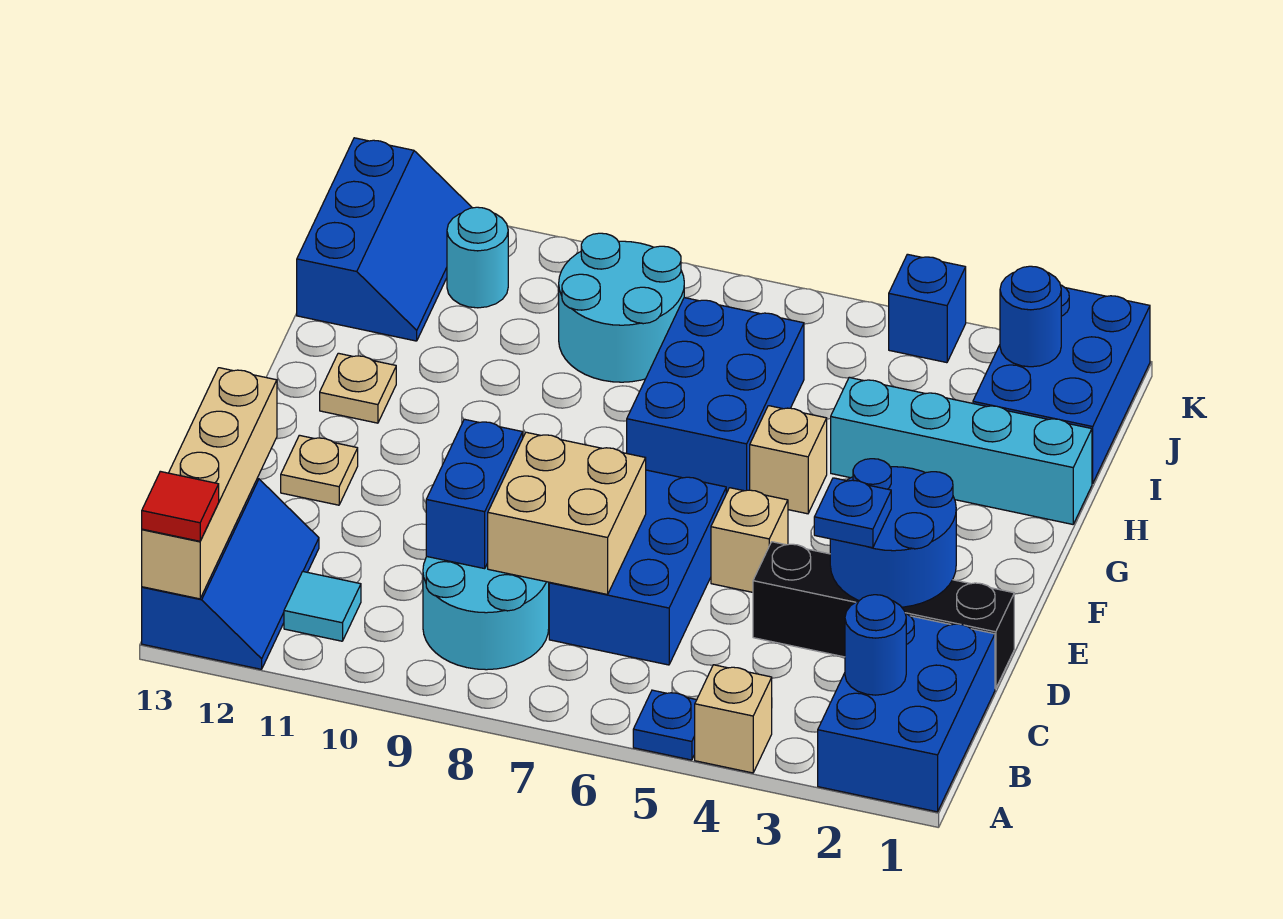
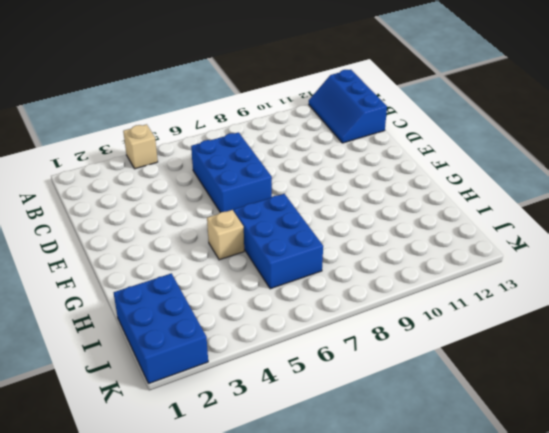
none -> blue brick A1:C2 level 1
none -> blue plate A5 level 1
none -> cyan round brick B8:C9 level 1

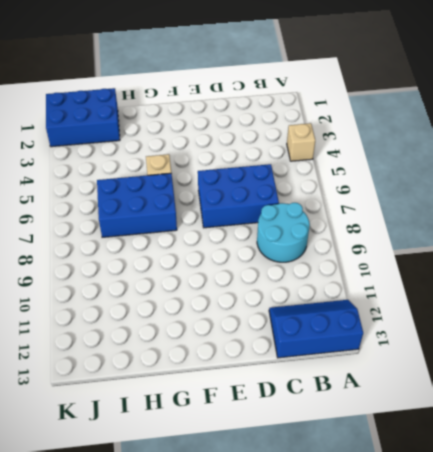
none -> blue brick A1:C2 level 1
none -> blue plate A5 level 1
none -> cyan tile B11 level 1

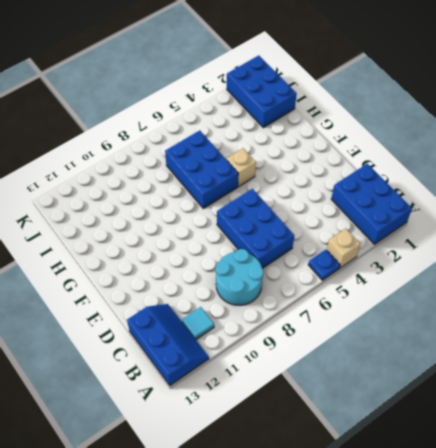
none -> black brick D1:D4 level 1
none -> tan brick E5 level 1
none -> tan plate E12 level 1

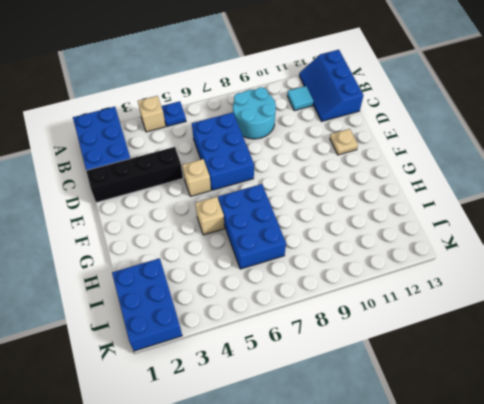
none -> tan plate G12 level 1
none -> cyan brick H1:H4 level 1
none -> cyan round brick I8:J9 level 1

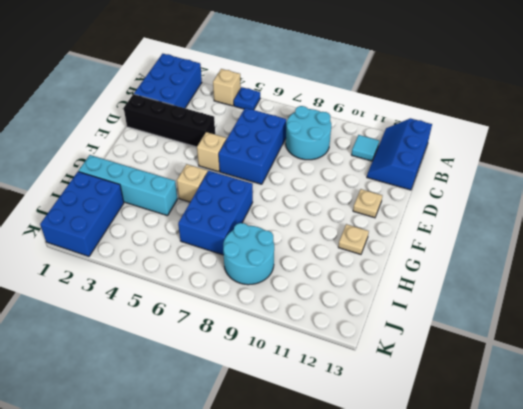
none -> blue slope I12:K13 level 1 top 13
none -> cyan round brick J11 level 1
none -> blue brick K4 level 1

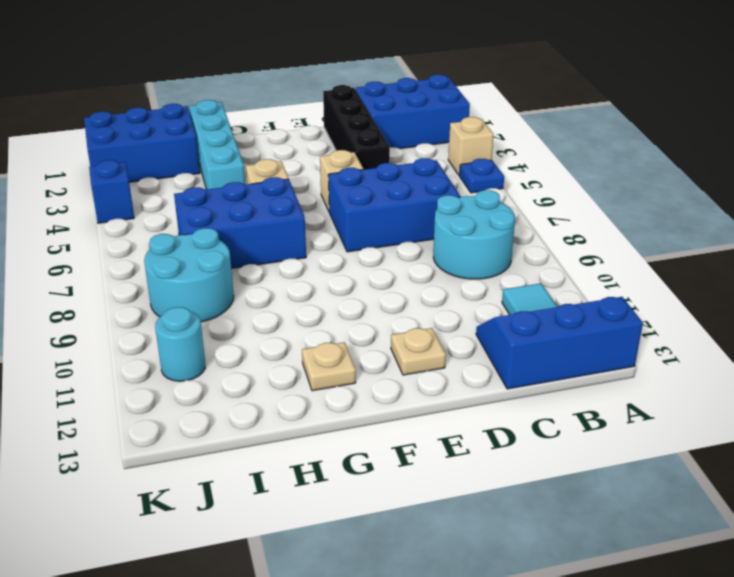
none -> blue slope I12:K13 level 1 top 13
none -> tan brick A13:D13 level 2
none -> blue round brick B2 level 2

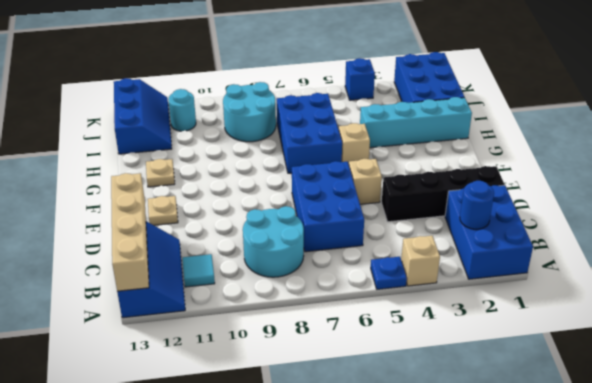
none -> tan brick C7:D8 level 2
none -> blue brick C9:D9 level 2
none -> blue round brick D2:E3 level 2

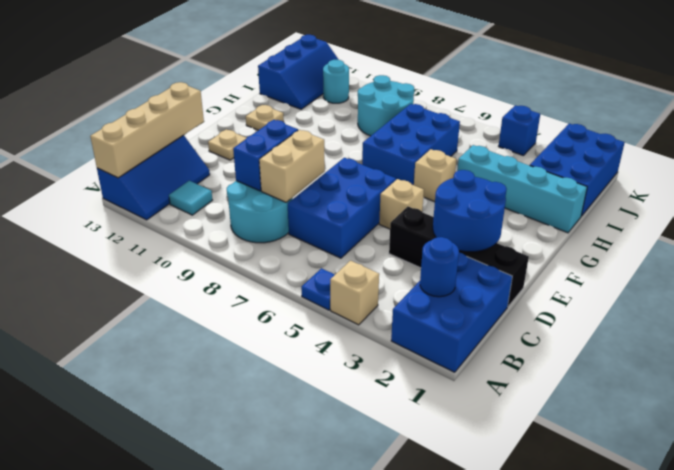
tan brick C8:D8 level 2 -> tan brick C7:D8 level 2
none -> blue round brick J2 level 2
none -> red tile A13 level 3
none -> blue plate D3 level 3

